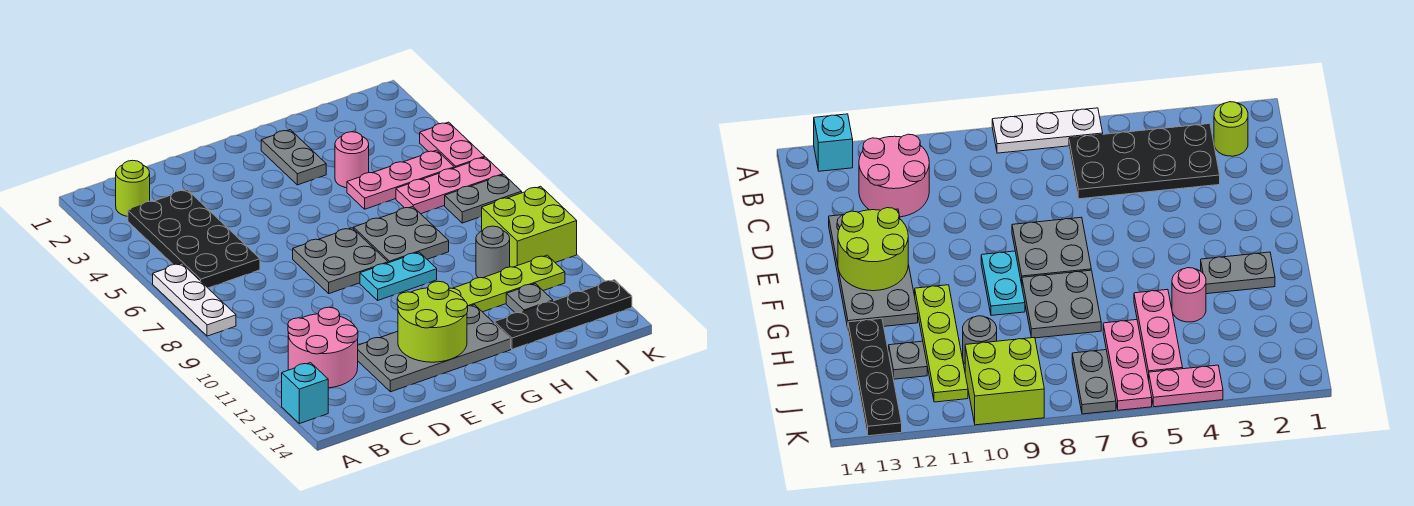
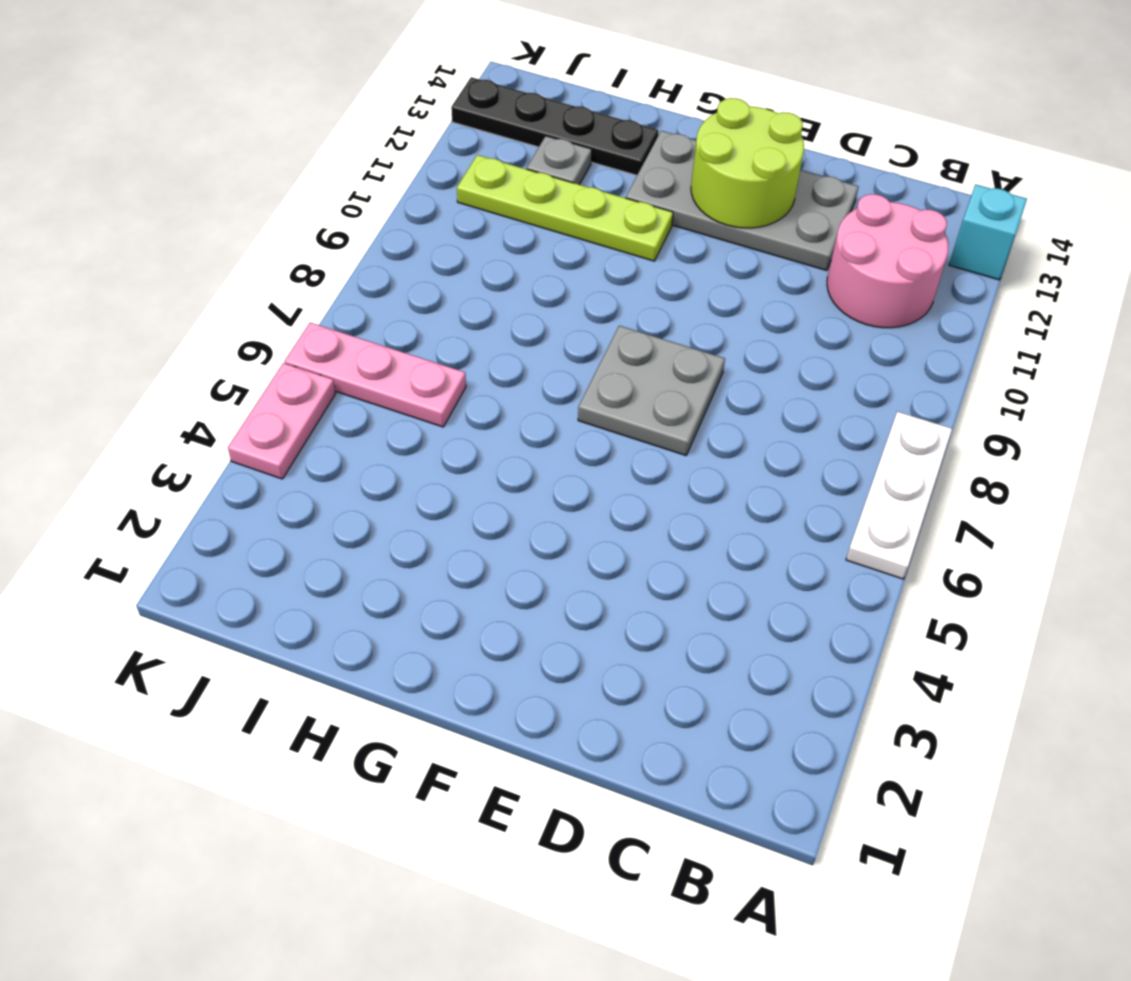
none -> lime round brick B2 level 1
none -> black plate B3:C6 level 1
none -> cyan plate F9:G9 level 1

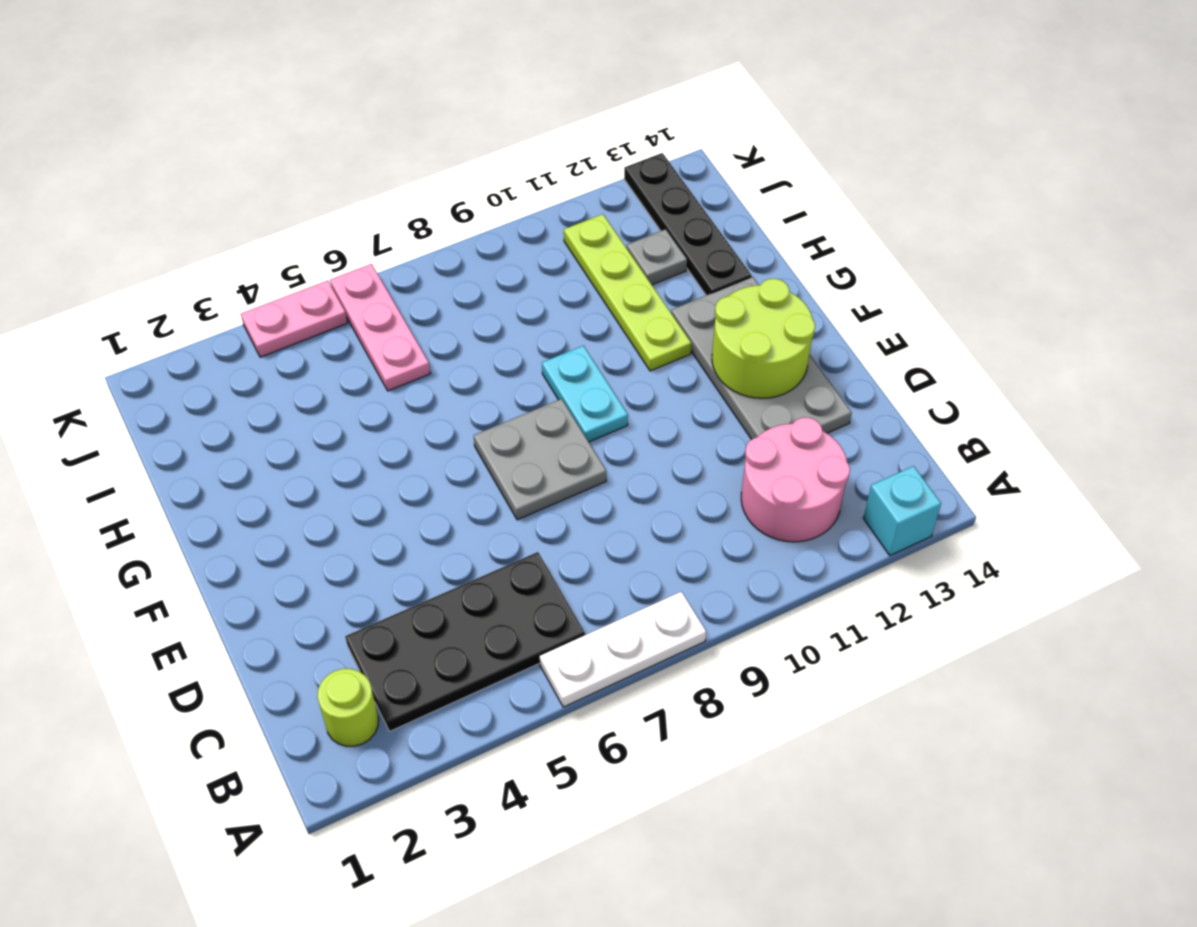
none -> grey plate G2:G3 level 1
none -> grey plate G7:H8 level 1
none -> pink round brick H4 level 1

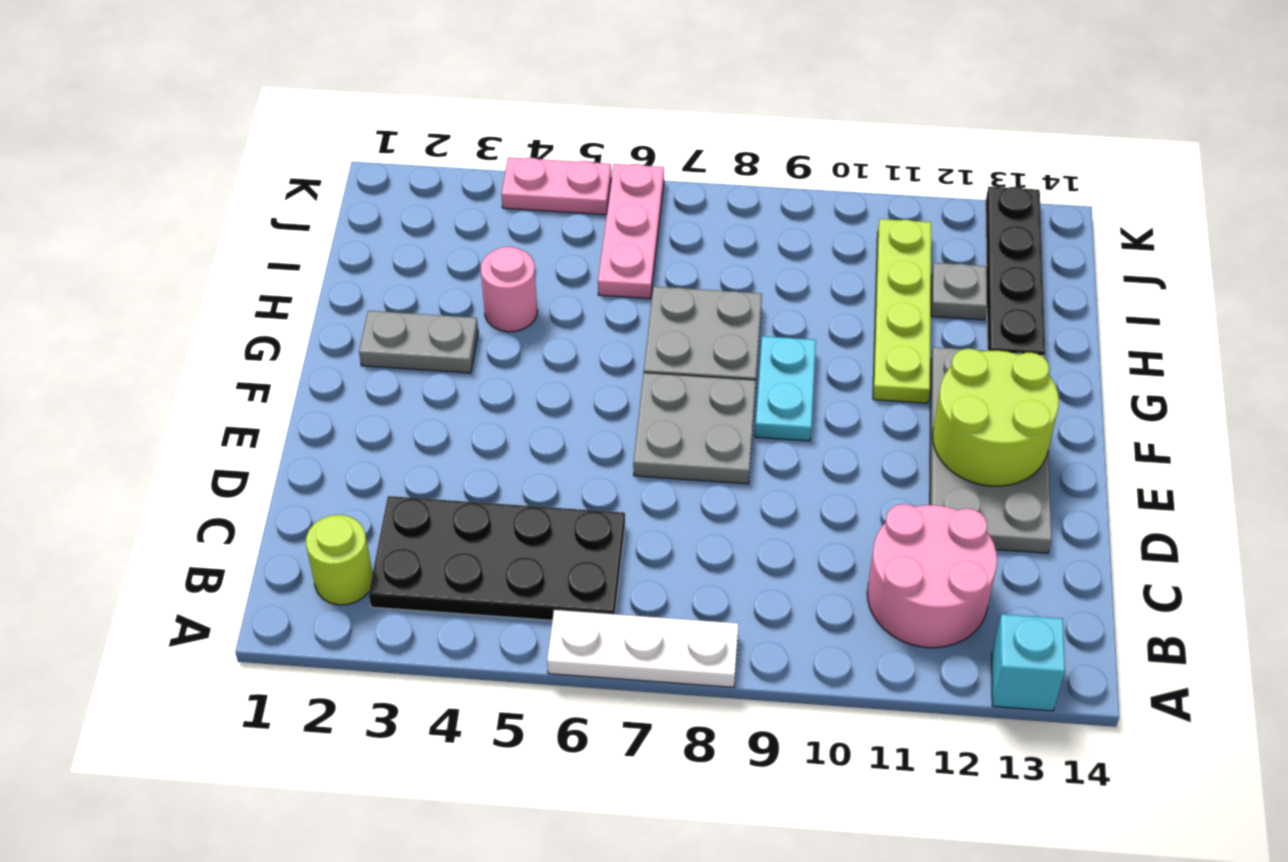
none -> pink plate H5:J5 level 1
none -> grey round brick I10 level 1
none -> grey plate J7:K7 level 1

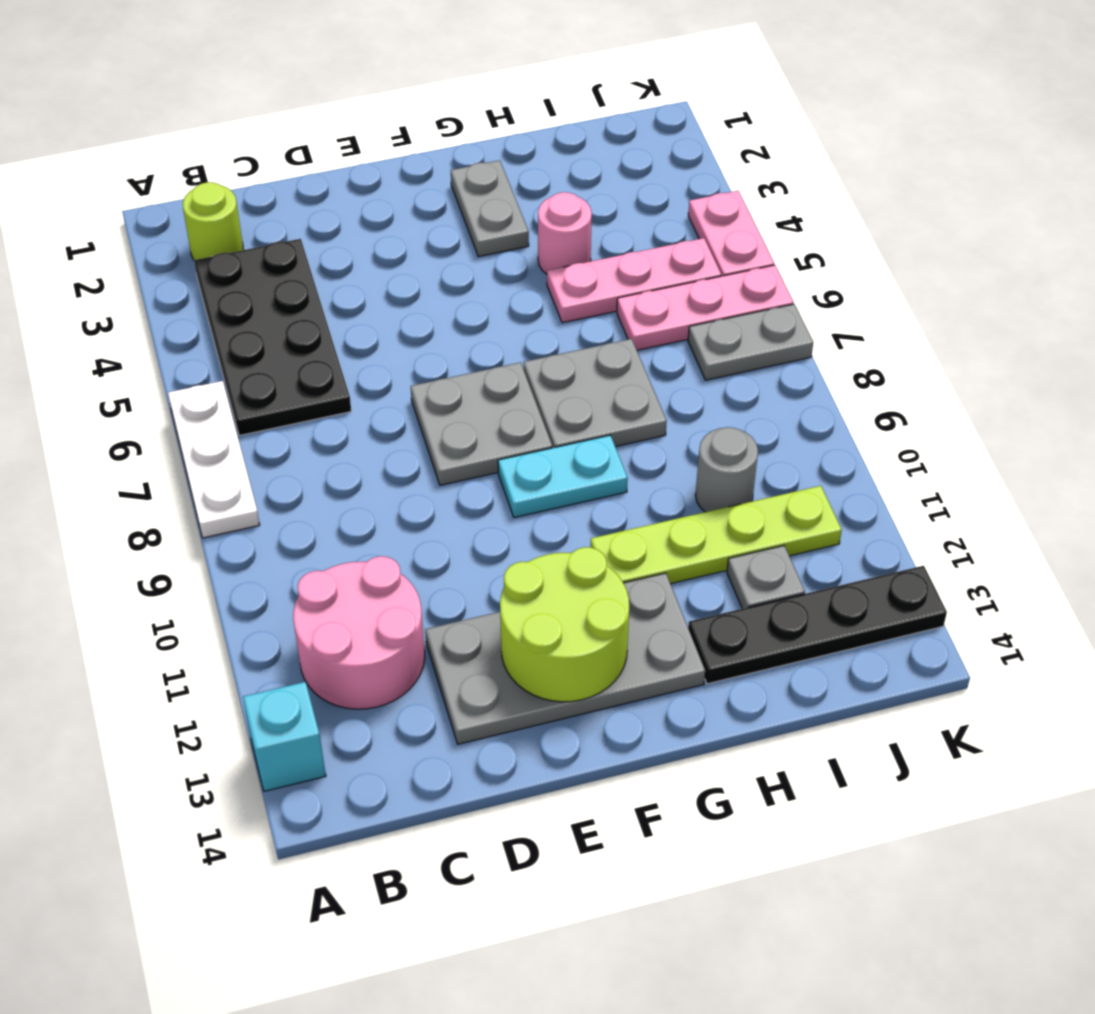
none -> lime brick J9:K10 level 1

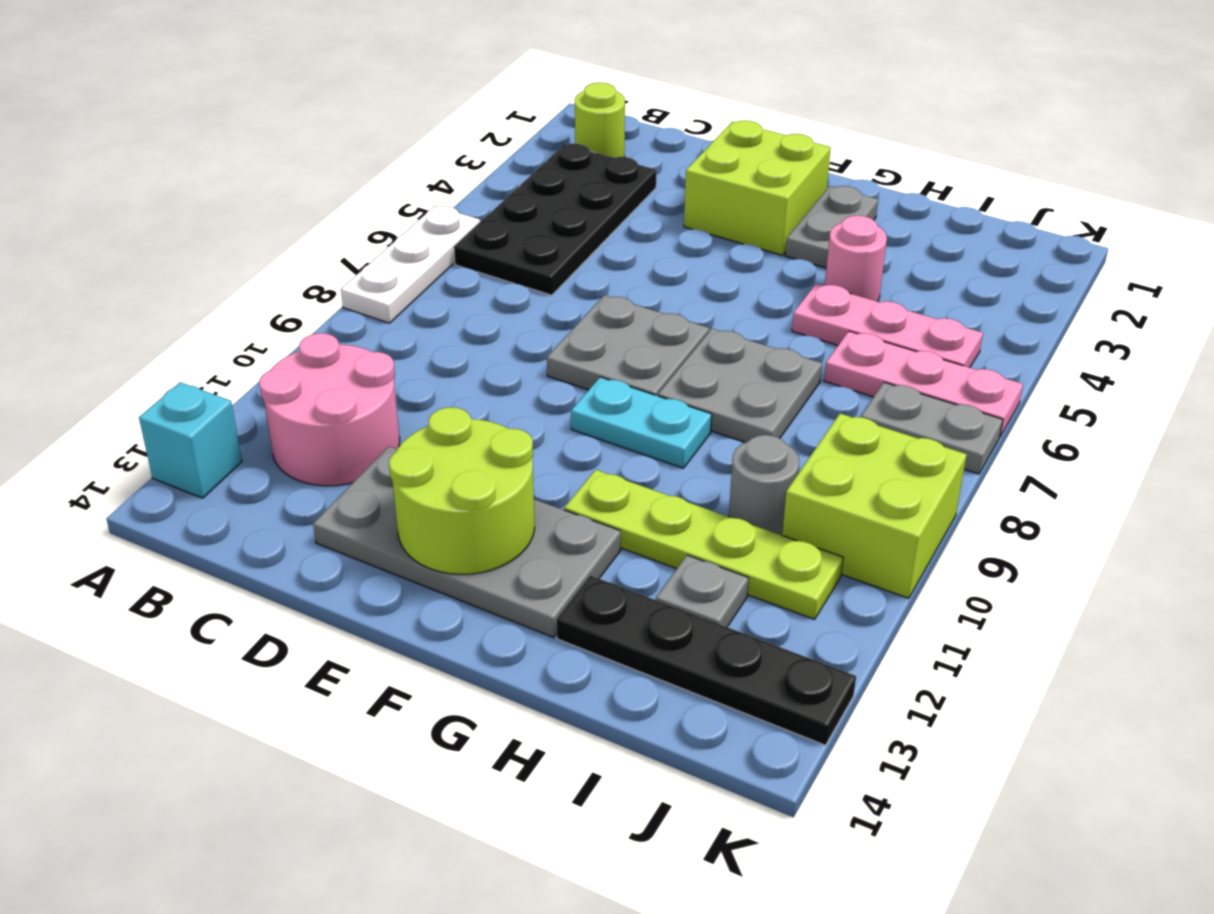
lime brick E2:F3 level 1 -> none
none -> pink plate K4:K5 level 1

